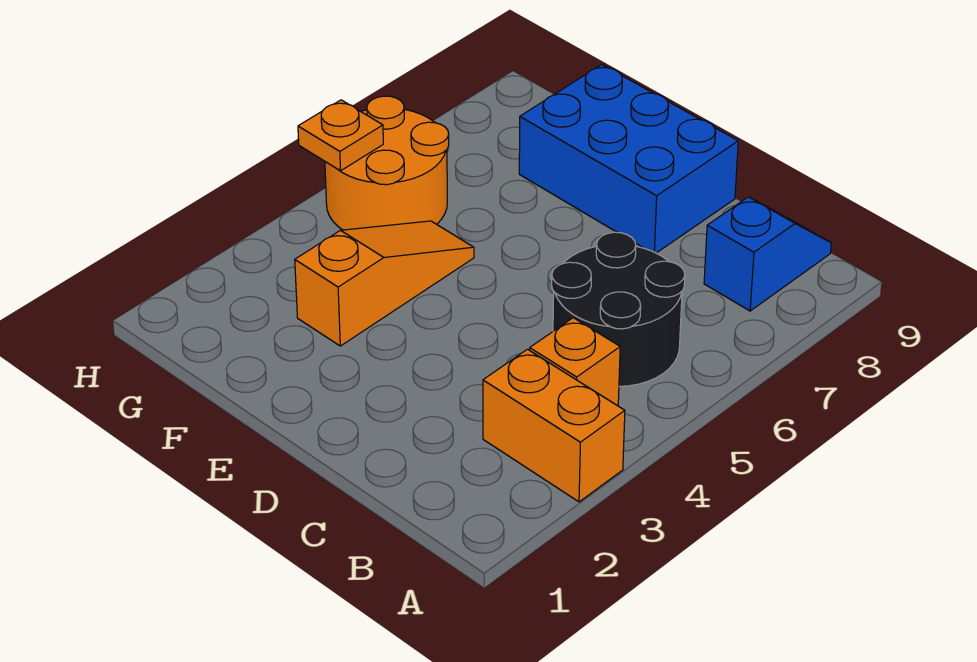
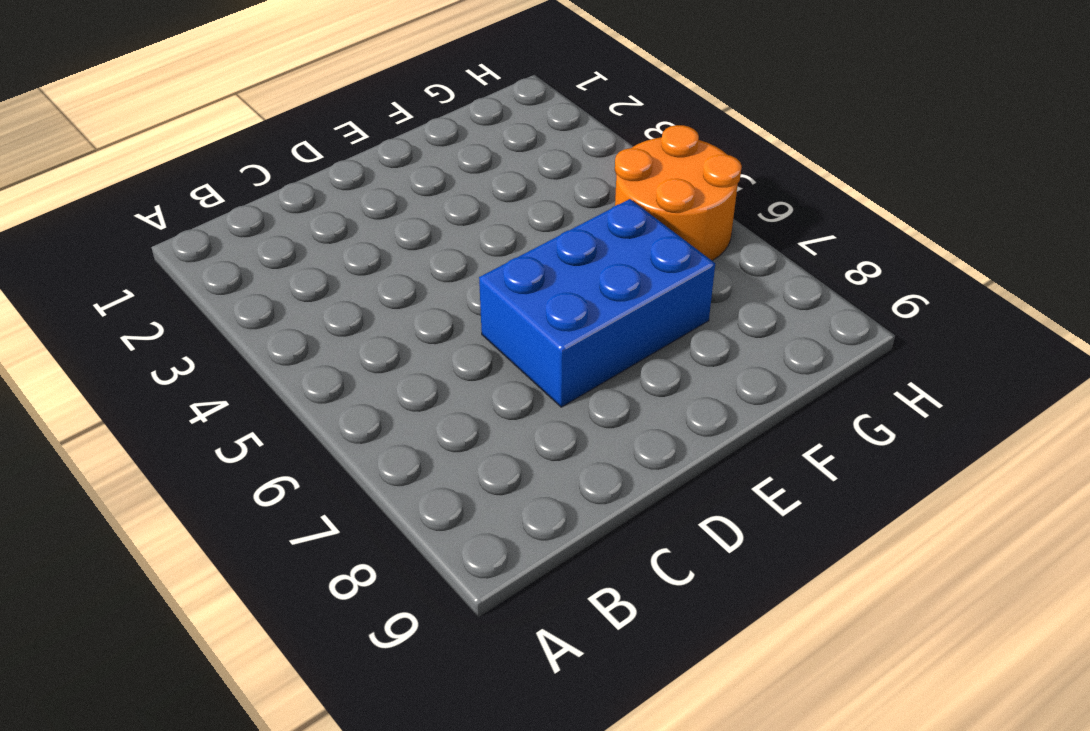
blue brick D6:F7 level 1 -> blue brick D8:F9 level 1
none -> orange brick A3:B3 level 1
none -> orange brick B4 level 1

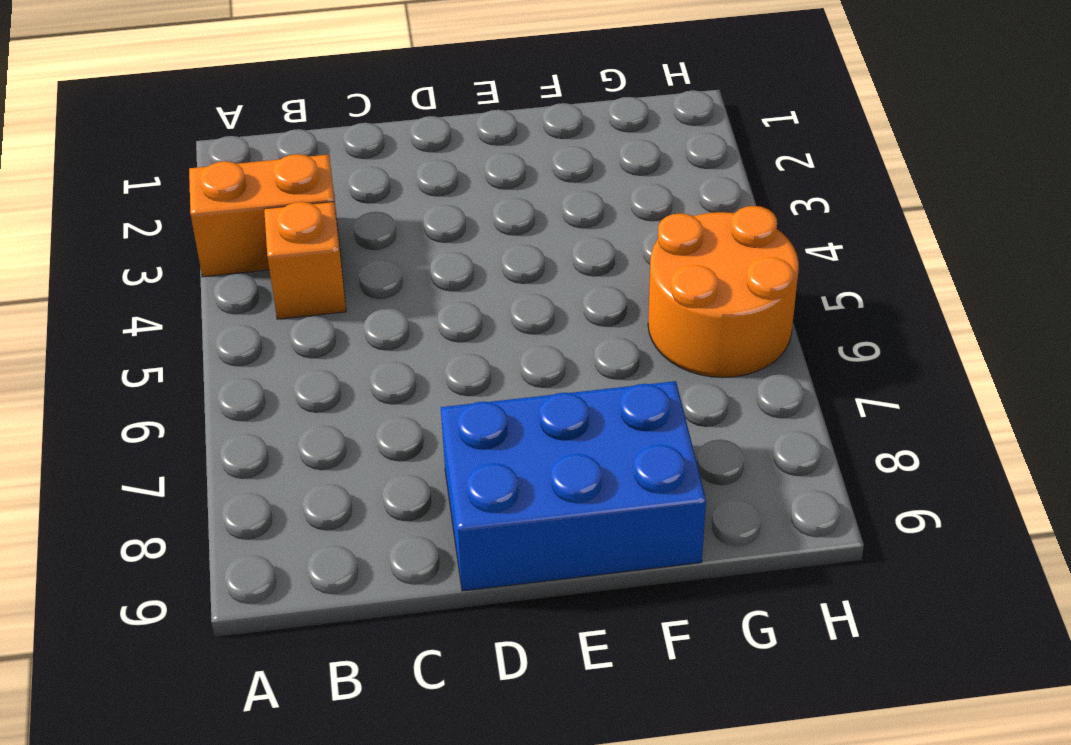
none -> black round brick B5:C6 level 1
none -> blue slope B8:B9 level 1 top 8

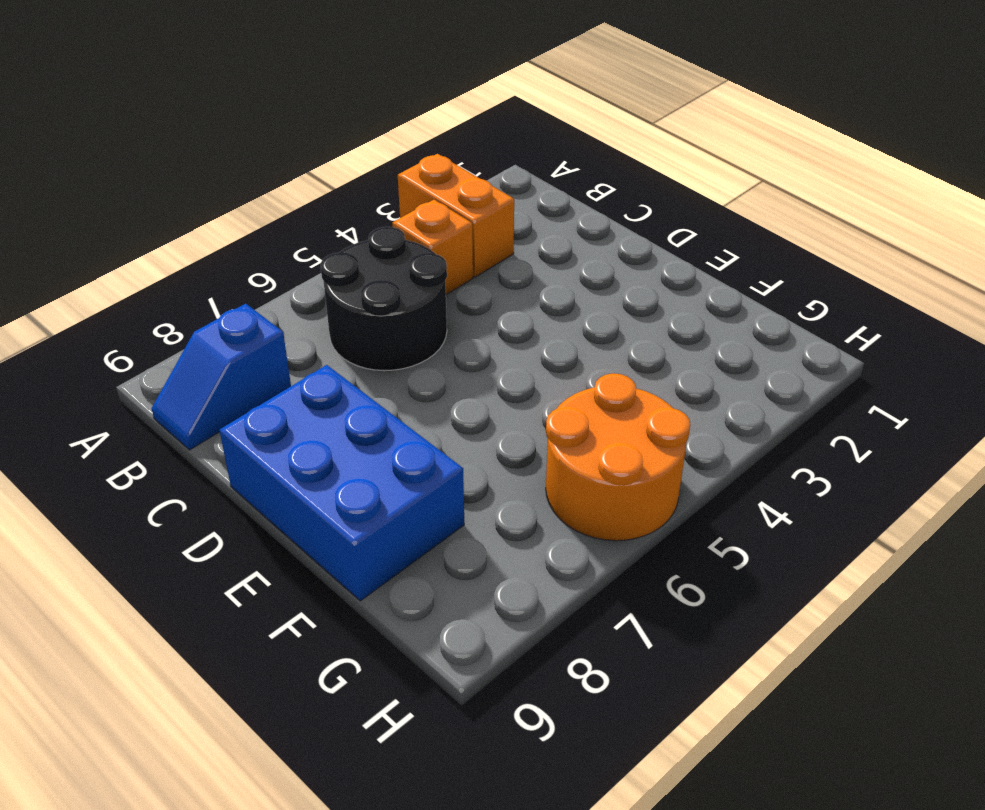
none -> orange slope F3:F5 level 1 top 3
none -> orange plate H5 level 2

